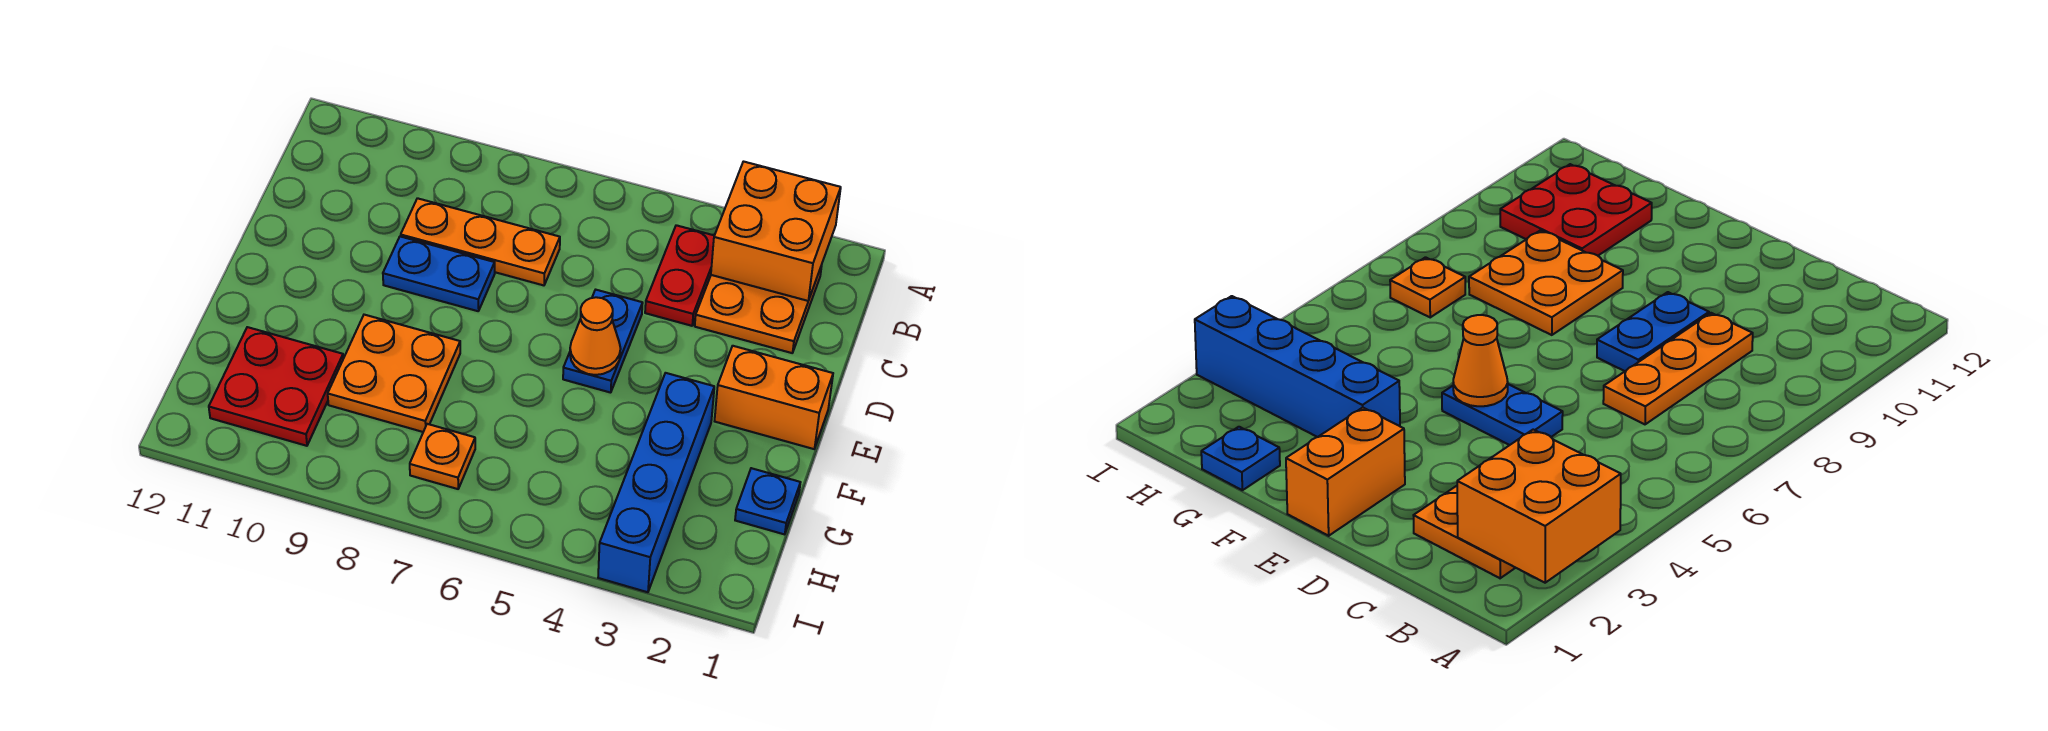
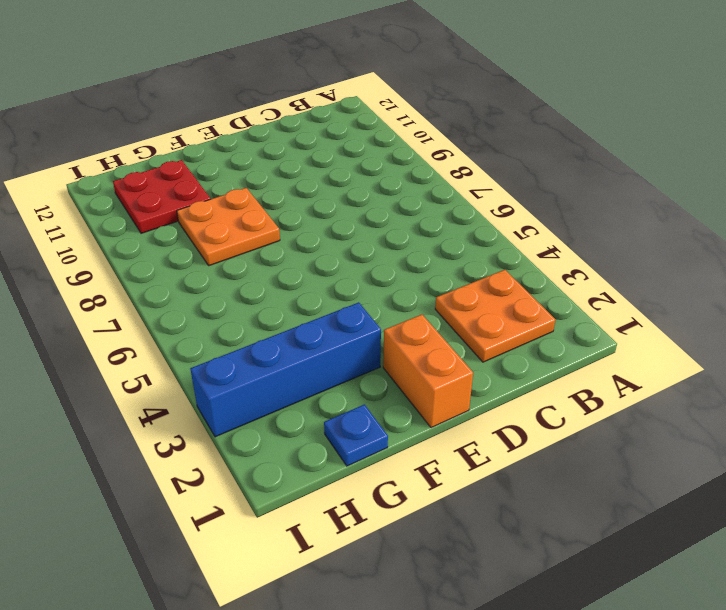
none -> red plate B4:C4 level 1
none -> orange plate C7:C9 level 1
none -> blue plate D5:E5 level 1

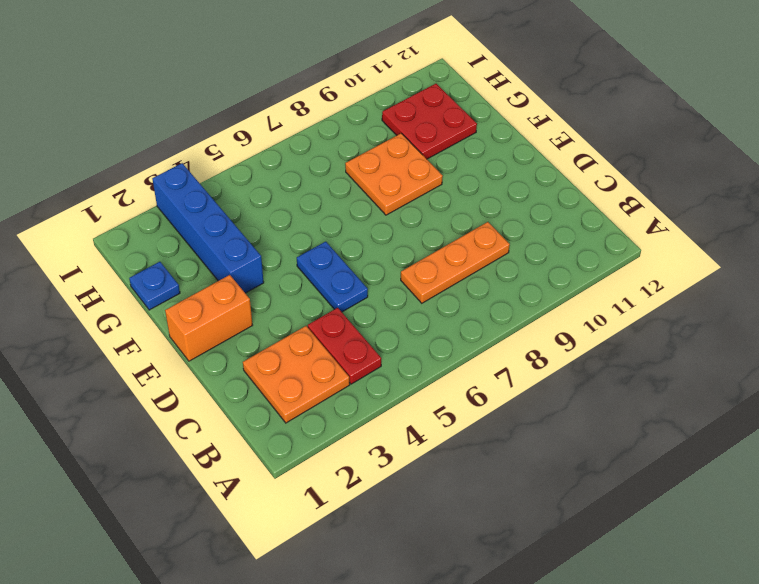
none -> blue plate D8:D9 level 1
none -> orange plate H7 level 1
none -> orange brick A2:B3 level 2

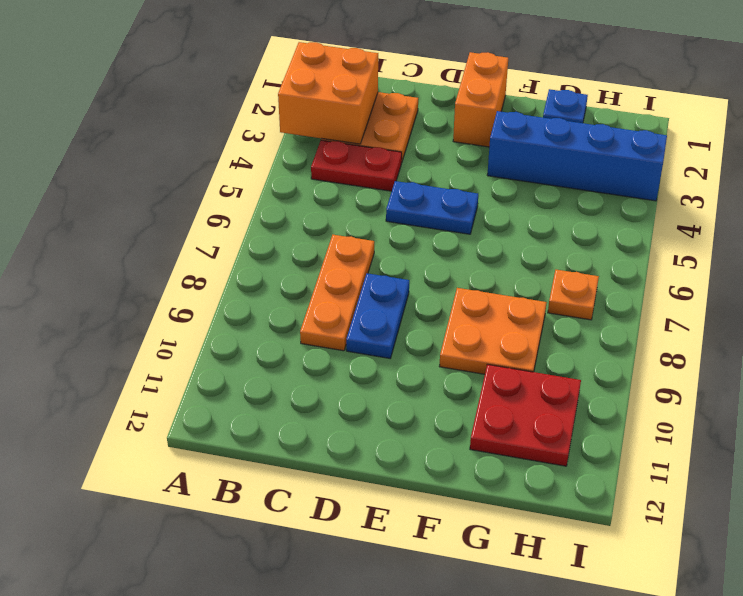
none -> orange cone E5 level 2

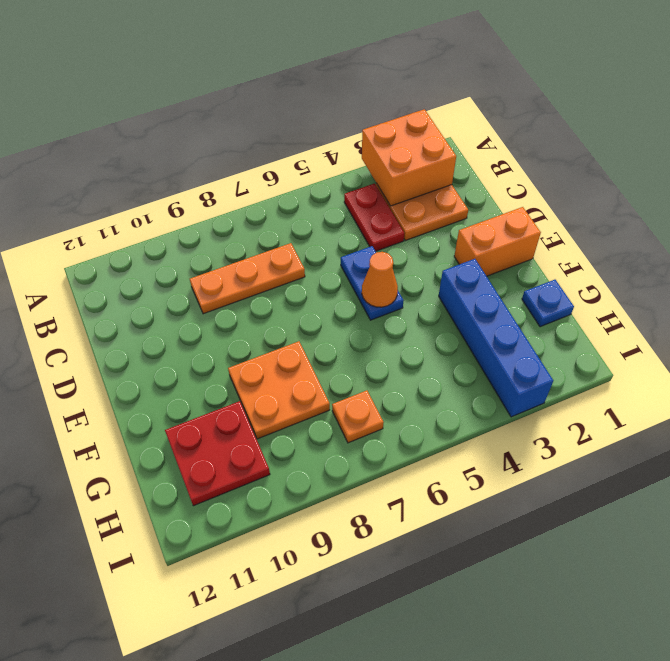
none -> blue plate D8:D9 level 1

